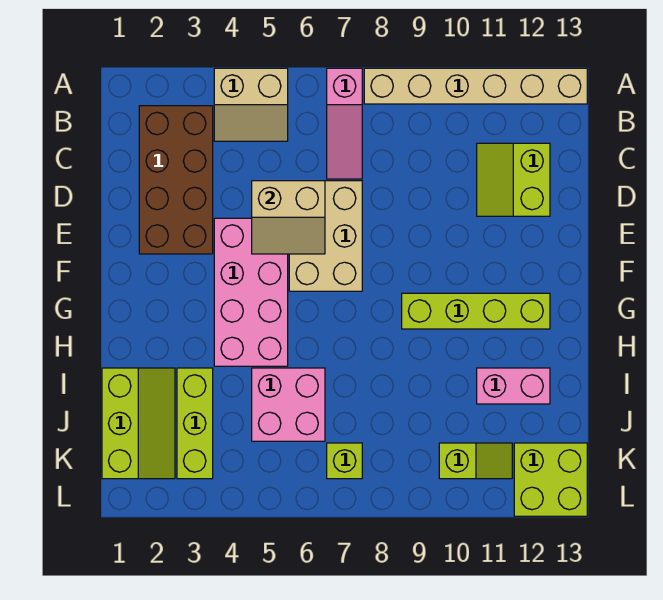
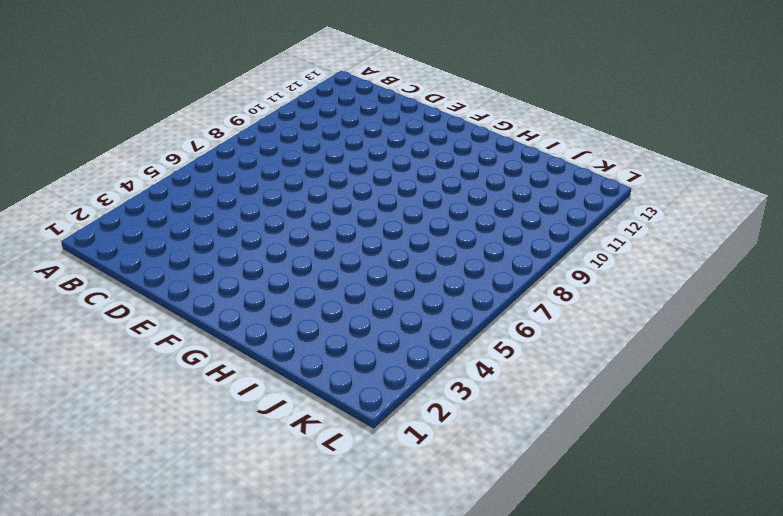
none -> tan slope A4:B5 level 1 top A
none -> pink slope A7:C7 level 1 top A
none -> tan brick A8:A13 level 1

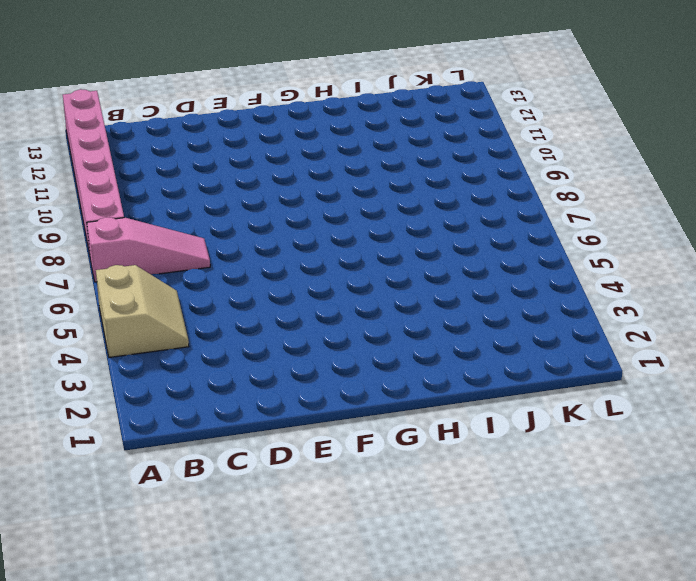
pink brick A8:A13 level 1 -> tan brick A8:A13 level 1
none -> brown brick B2:E3 level 1
none -> lime slope C11:D12 level 1 top 12
none -> tan brick D6:F7 level 1

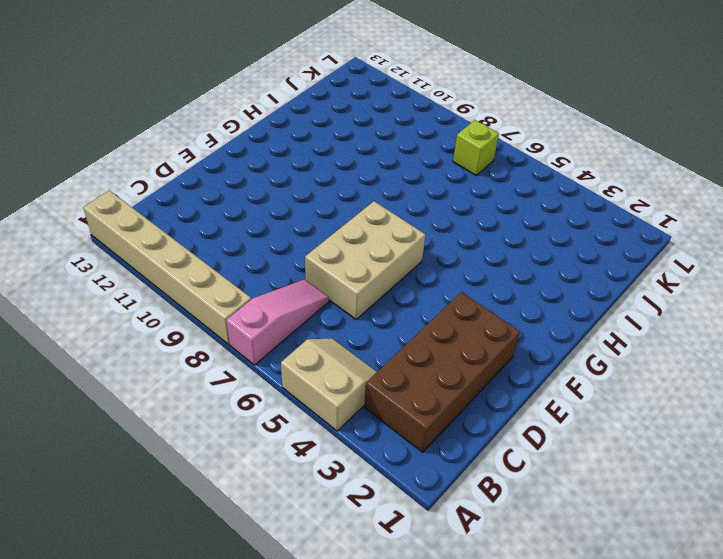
none -> lime slope C11:D12 level 1 top 12
none -> pink brick E4:H5 level 1
none -> lime brick G9:G12 level 1

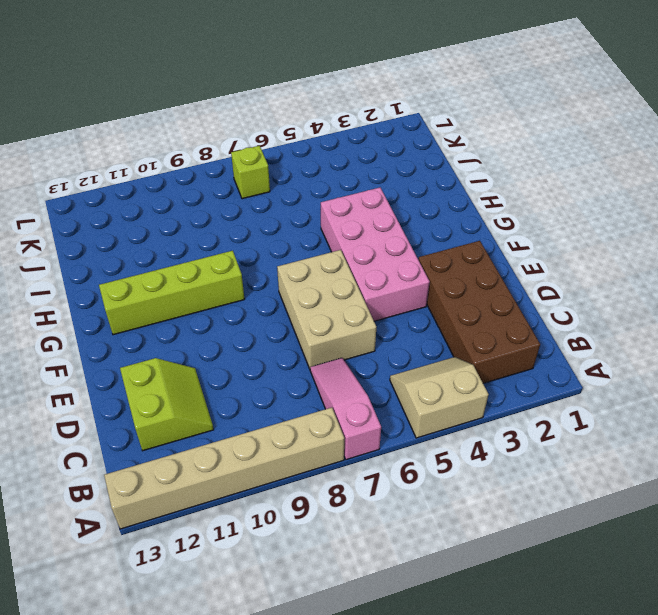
none -> lime slope I1:K2 level 1 top 1
none -> lime brick I3:K3 level 1
none -> pink brick I5:J6 level 1

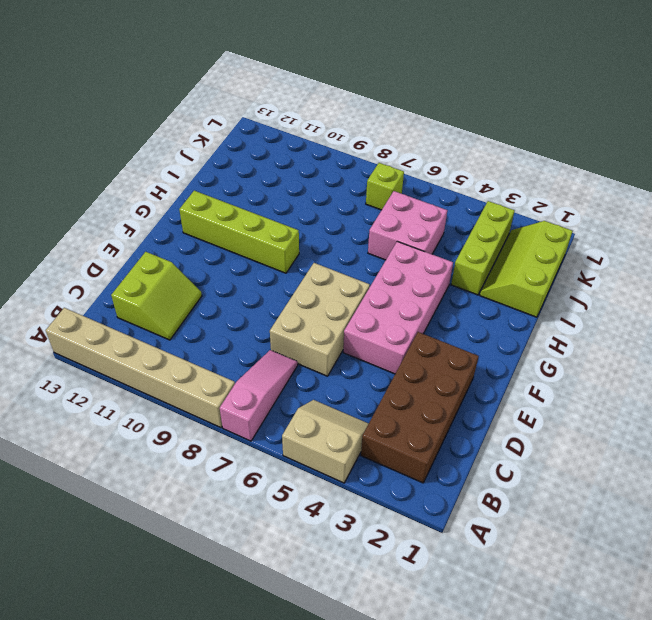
none -> pink brick I11:I12 level 1
none -> lime slope K10:K11 level 1 top 10
none -> lime brick K12:L13 level 1

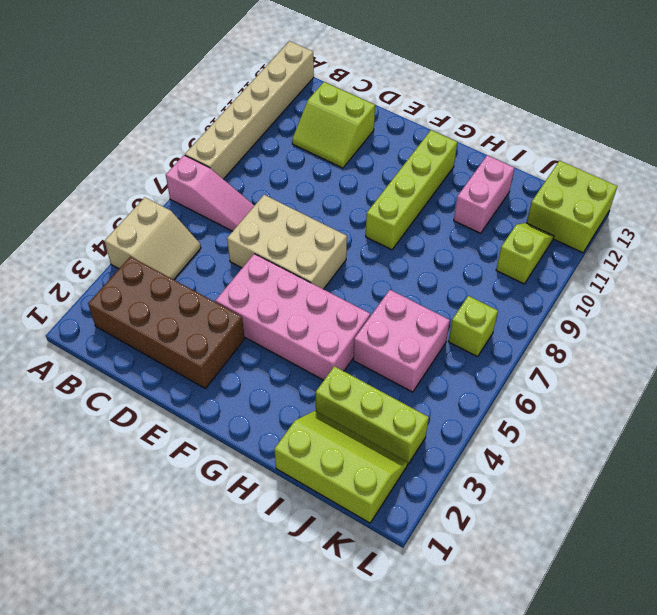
none -> tan slope D5:E6 level 2 top D

